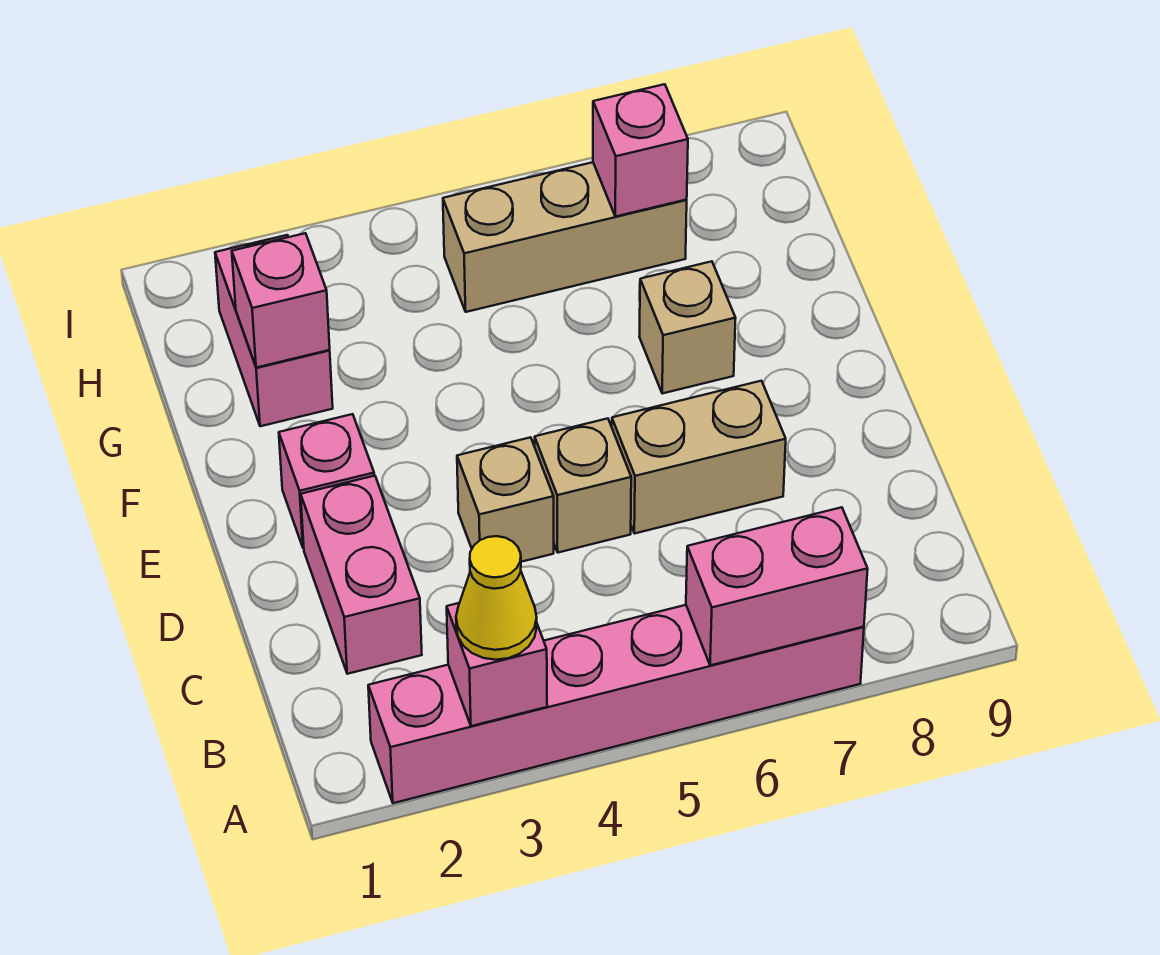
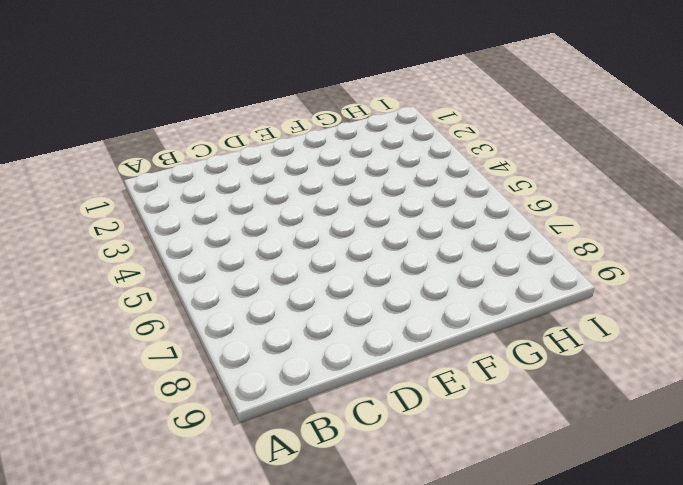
none -> pink brick A2:A7 level 1
none -> pink brick C2:D2 level 1
none -> tan brick D4 level 1

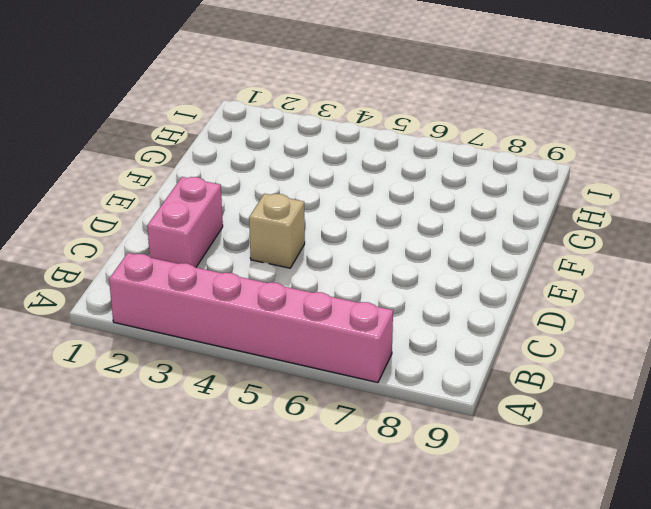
none -> tan brick D5 level 1
none -> tan brick D6:D7 level 1
none -> pink brick E2 level 1

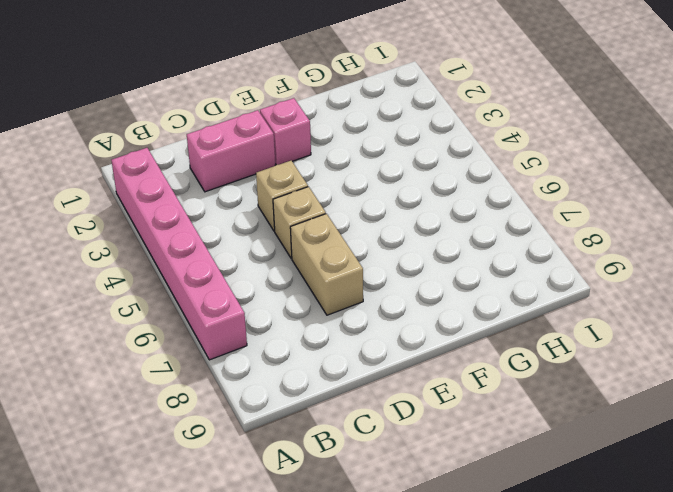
none -> tan brick F7 level 1
none -> pink brick G2:H2 level 1
none -> tan brick H5:H7 level 1

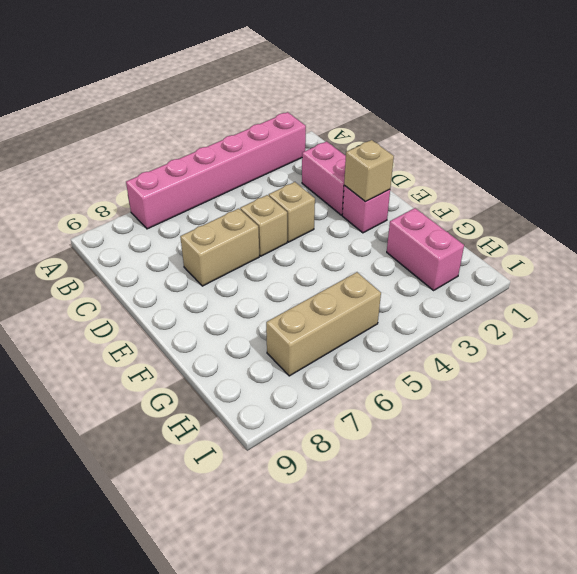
tan brick E2 level 2 -> tan brick F7 level 1
none -> pink brick A3 level 2
none -> pink brick A6:A7 level 2
none -> pink brick G2 level 2

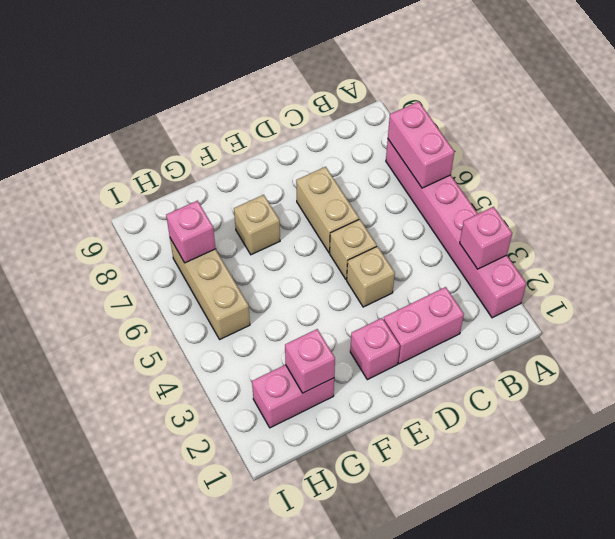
none -> yellow cone A3 level 3

